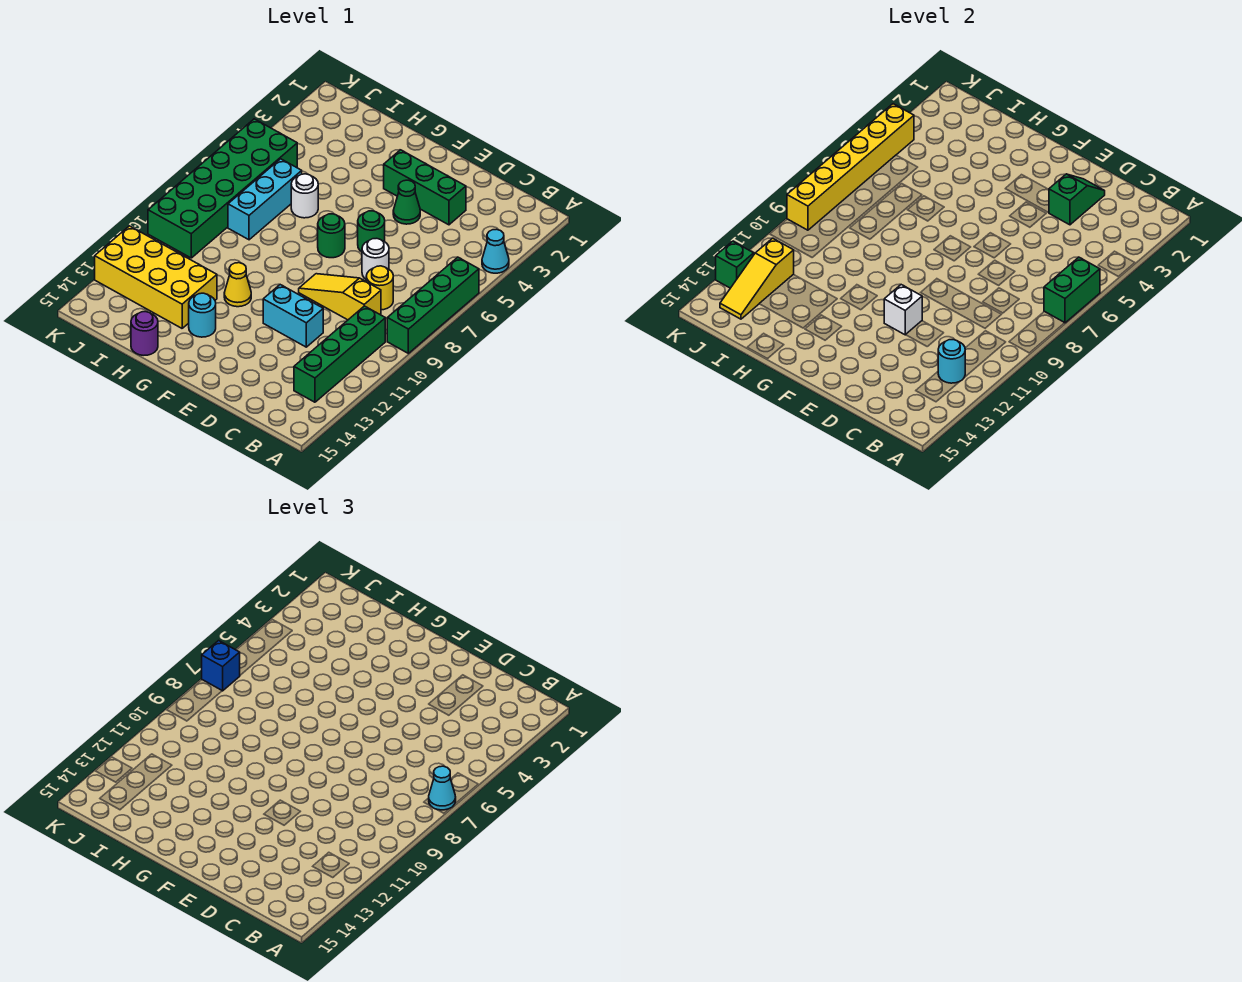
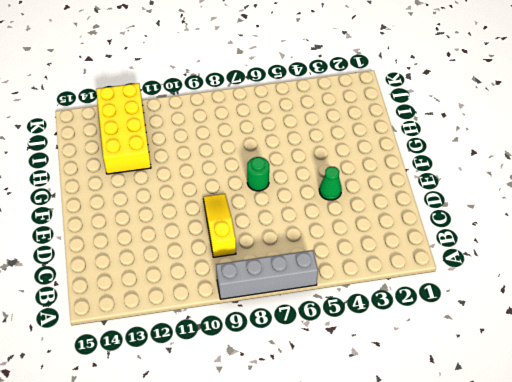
grey brick A6:A9 level 1 -> green brick A6:A9 level 1
none -> cyan cone A4 level 1
none -> green brick B10:B13 level 1
none -> yellow round brick C8 level 1

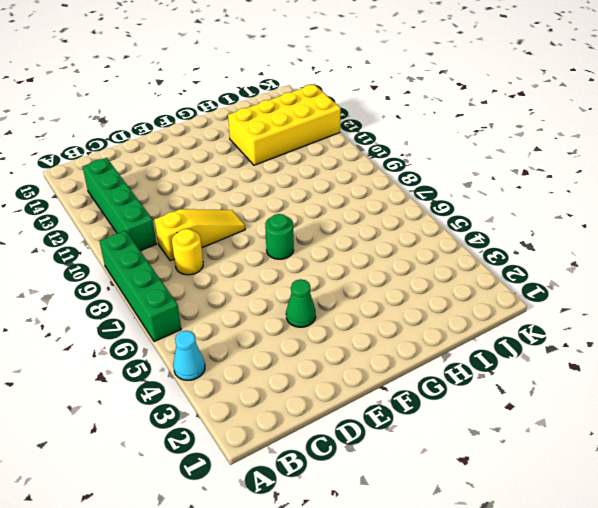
none -> green brick D3:F3 level 1
none -> white round brick D7 level 1
none -> cyan brick D11:E11 level 1

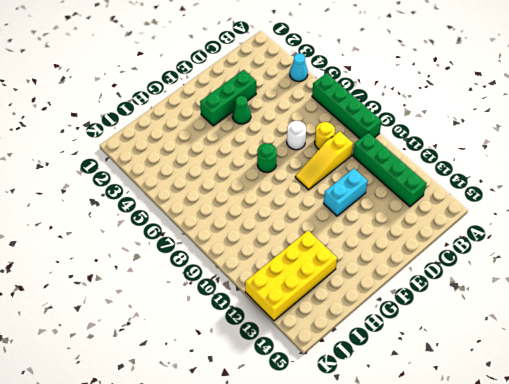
none -> green round brick E6 level 1
none -> yellow cone G11 level 1
none -> cyan round brick G13 level 1

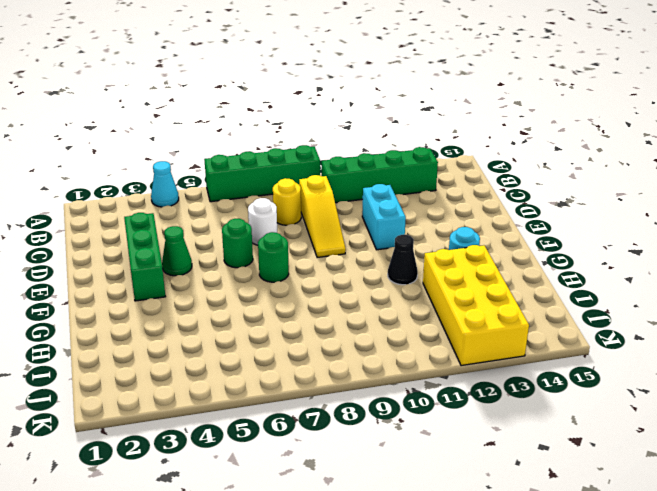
black cone G11 level 1 -> yellow cone G11 level 1
none -> white round brick H6 level 1
none -> purple round brick H15 level 1
none -> cyan brick I6:I8 level 1

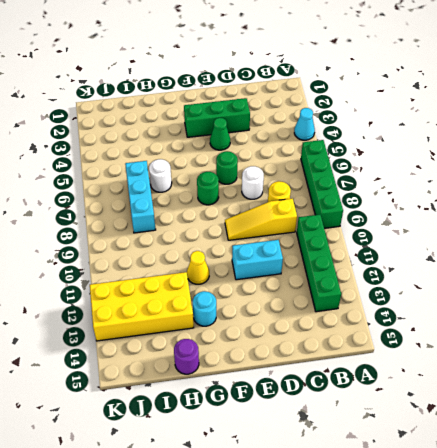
none -> green brick J5:K10 level 1
none -> green brick A6:A7 level 2
none -> cyan round brick B12 level 2

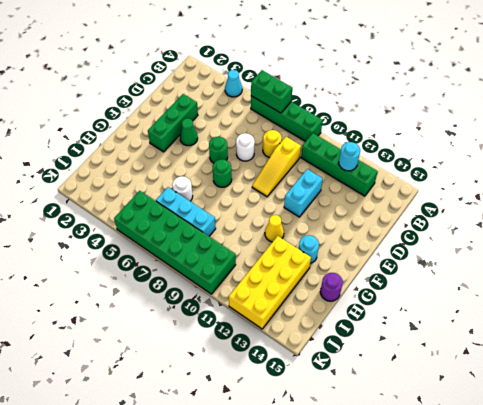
none -> green slope D2:D3 level 2 top 3
none -> white brick E11 level 2
none -> yellow slope J12:J14 level 2 top 12

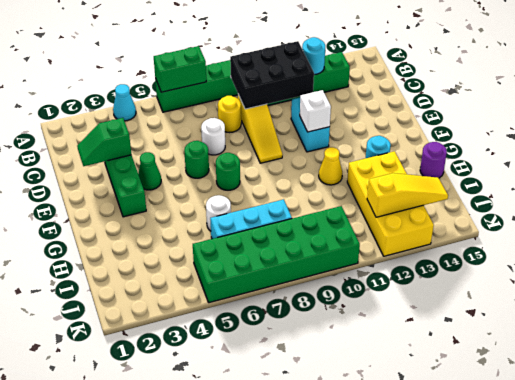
black brick B9:C11 level 2 -> none
none -> yellow brick K4:K9 level 2
none -> green brick K13 level 2
none -> cyan cone A7 level 3

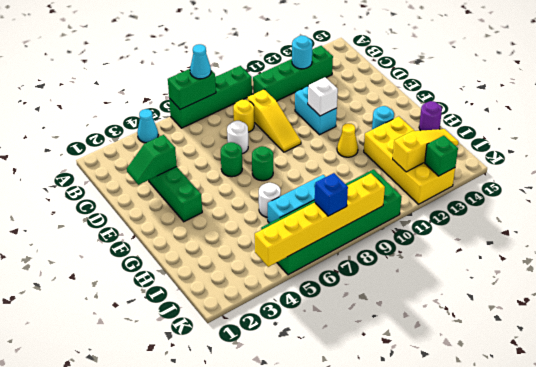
none -> green cone E4 level 1

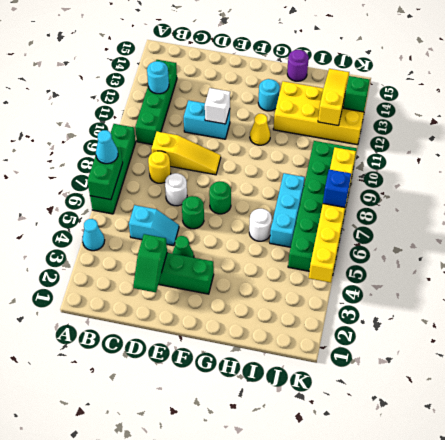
cyan slope C5:D5 level 1 top C -> none

